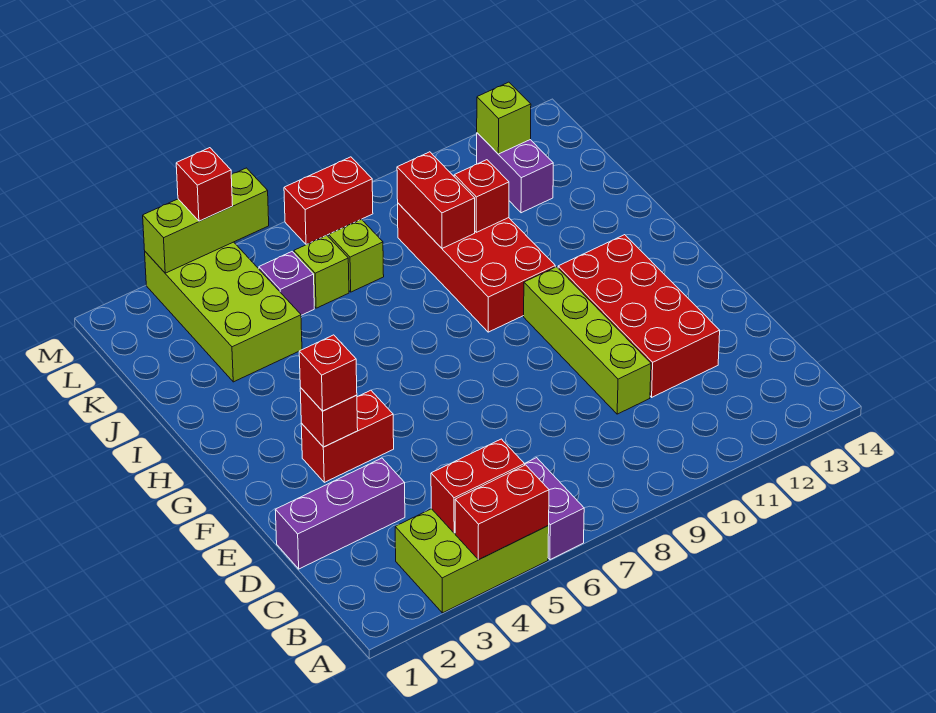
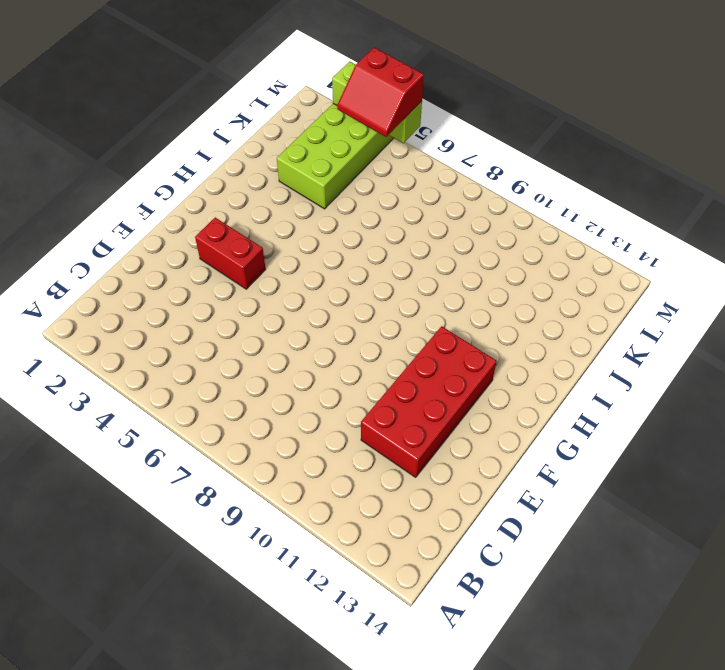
red slope L4:M5 level 3 top M -> red brick M4 level 3
none -> lime brick A3:B5 level 1
none -> purple brick A6:B6 level 1
none -> purple brick D1:D3 level 1

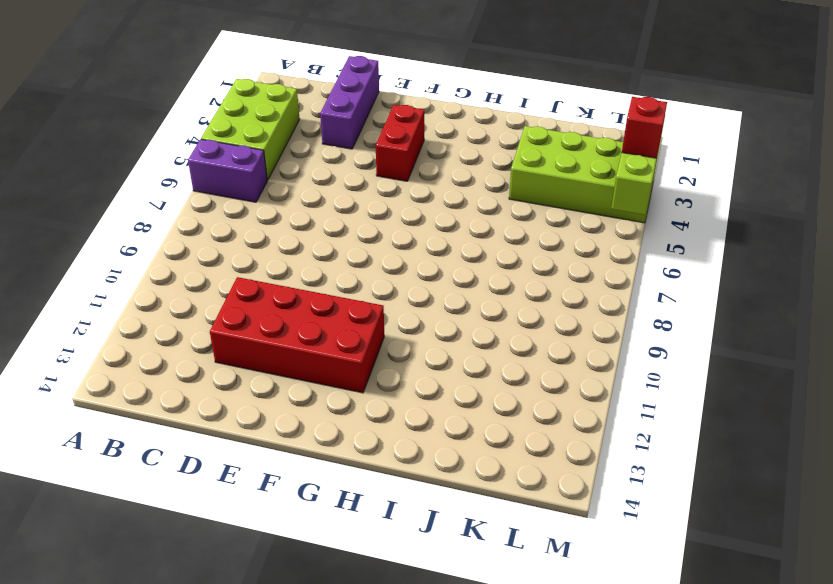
none -> lime brick D10:G10 level 1
none -> red brick H9:K10 level 1
none -> purple brick K5 level 1

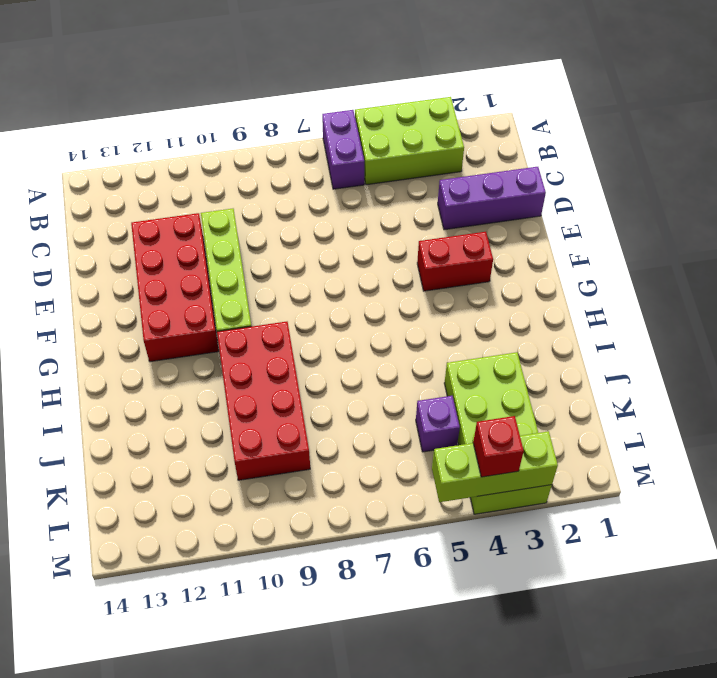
none -> lime brick K6 level 1
none -> lime brick K7 level 1
none -> purple brick K12:L12 level 1

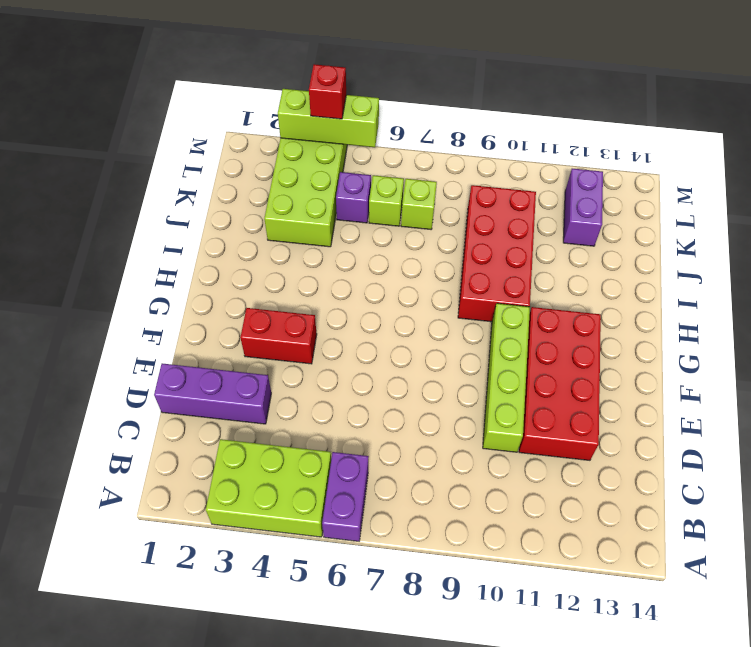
none -> red brick M7:M8 level 1
none -> red brick A4:A5 level 2
none -> red brick B4:B5 level 2

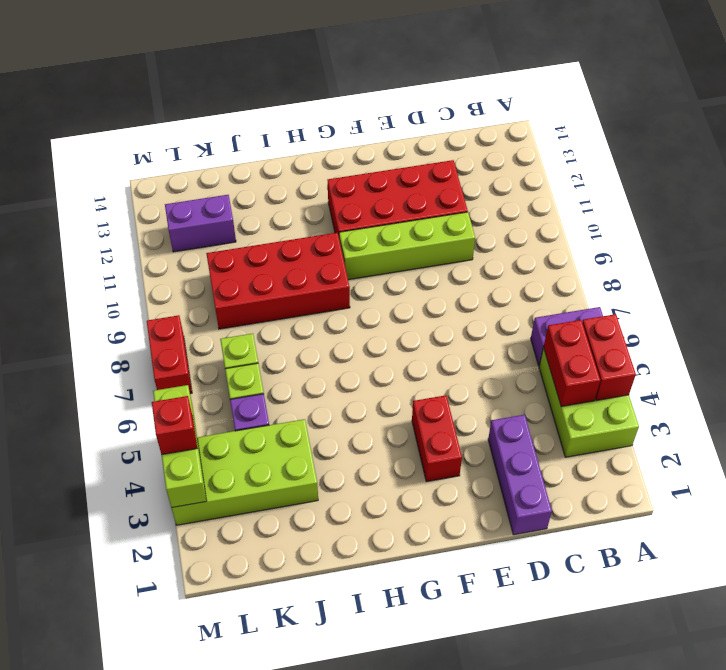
none -> red brick F3 level 2
none -> red brick J9:K9 level 2
none -> red brick J10 level 2

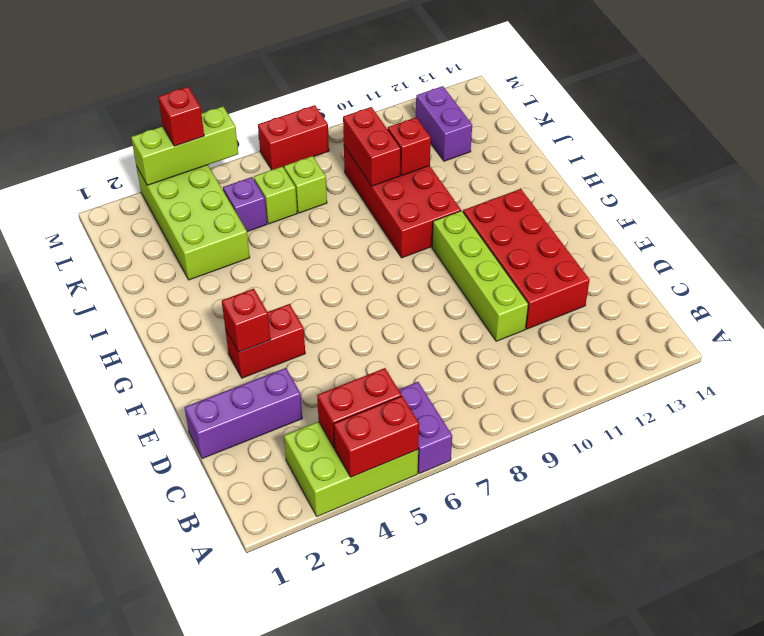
none -> lime brick L12 level 2
none -> red brick F3 level 3

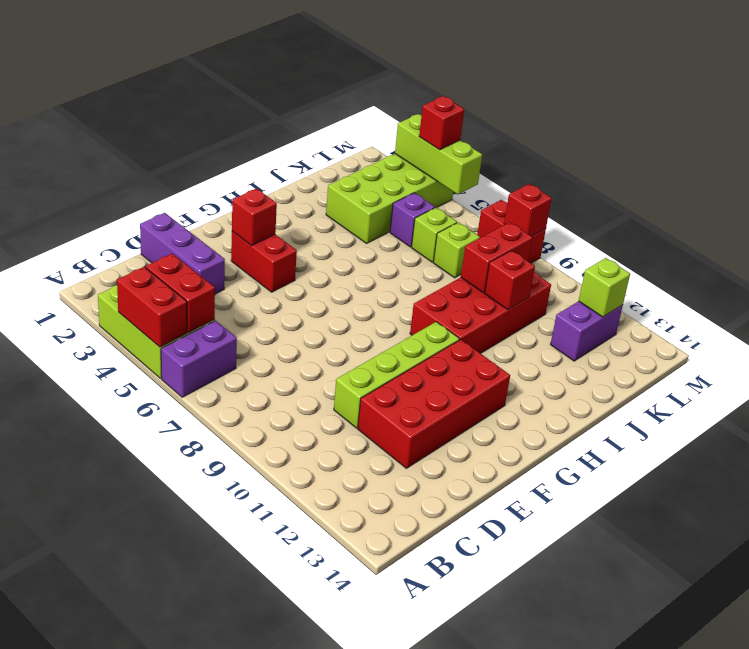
red brick M8 level 2 -> red brick F3 level 3

